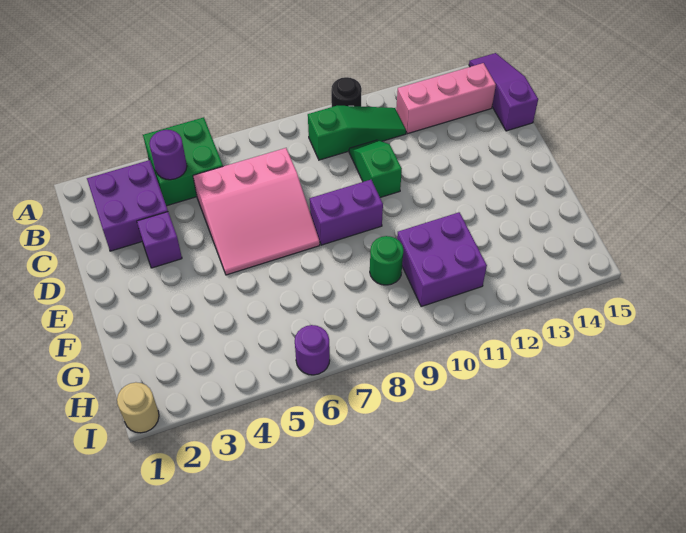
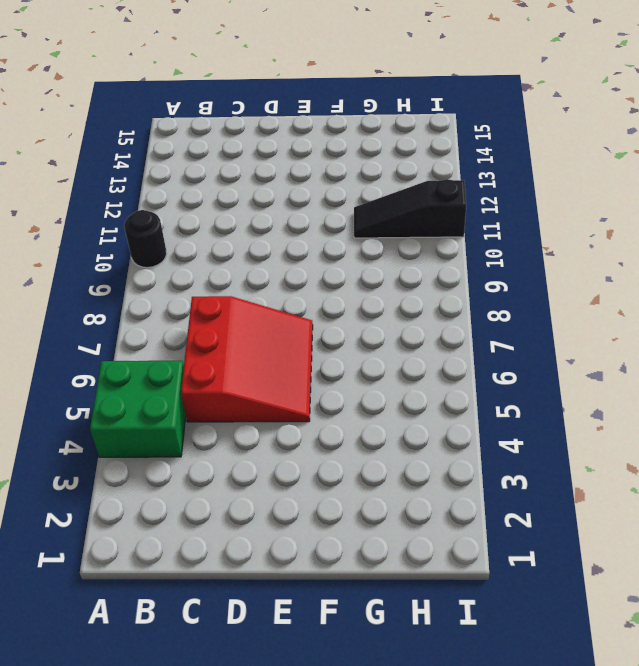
red slope C5:E7 level 1 top C -> pink slope C5:E7 level 1 top C
black slope G11:I11 level 1 top I -> purple brick G10:H11 level 1
none -> purple slope A15:C15 level 1 top C
none -> purple brick B2:C3 level 1
none -> green slope B9:B11 level 1 top 9

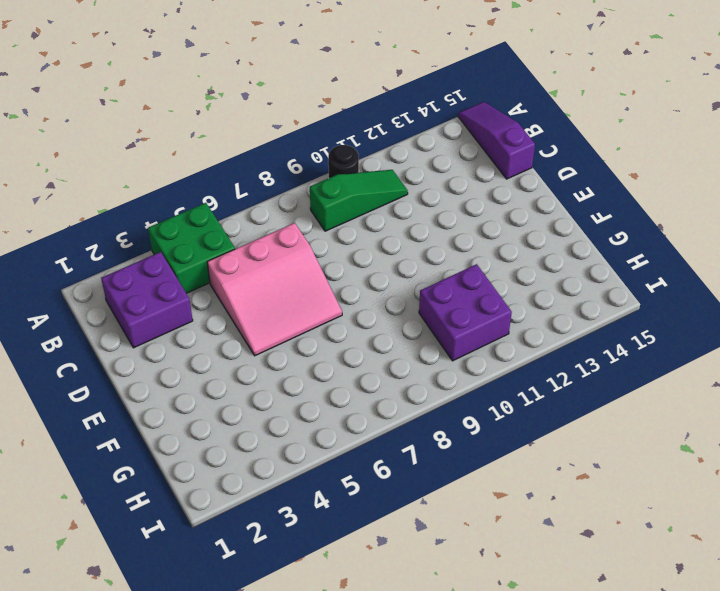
none -> pink brick B12:B14 level 1
none -> green slope C10:D10 level 1 top D
none -> purple brick D3 level 1

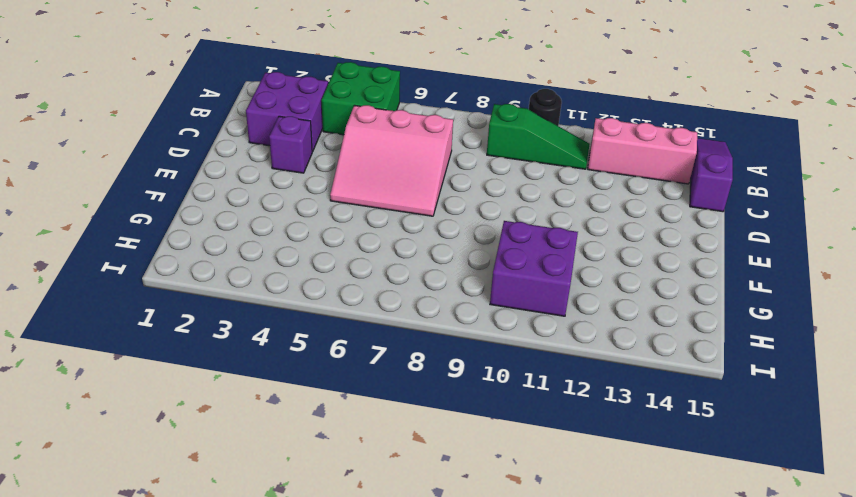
none -> green slope C10:D10 level 1 top D
none -> purple brick E8:E9 level 1
none -> green round brick G9 level 1

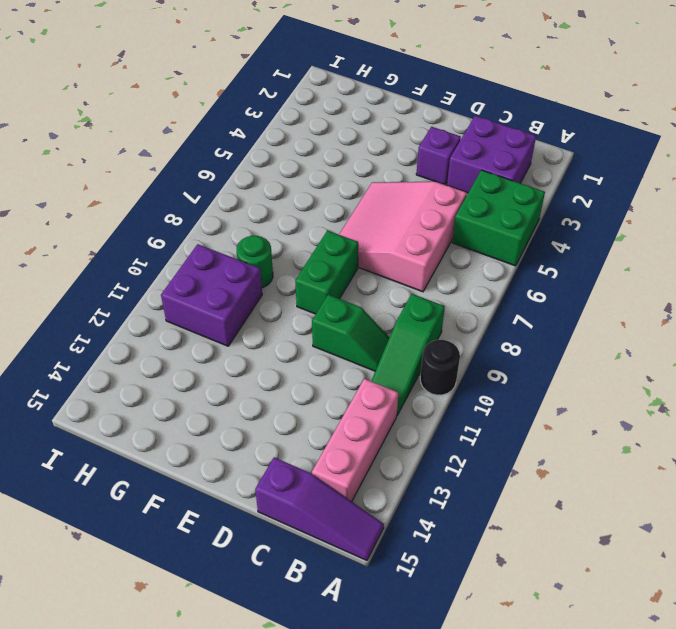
green brick E8:E9 level 1 -> purple brick E8:E9 level 1
none -> tan round brick I1 level 1
none -> purple round brick I6 level 1
none -> purple round brick B4 level 2

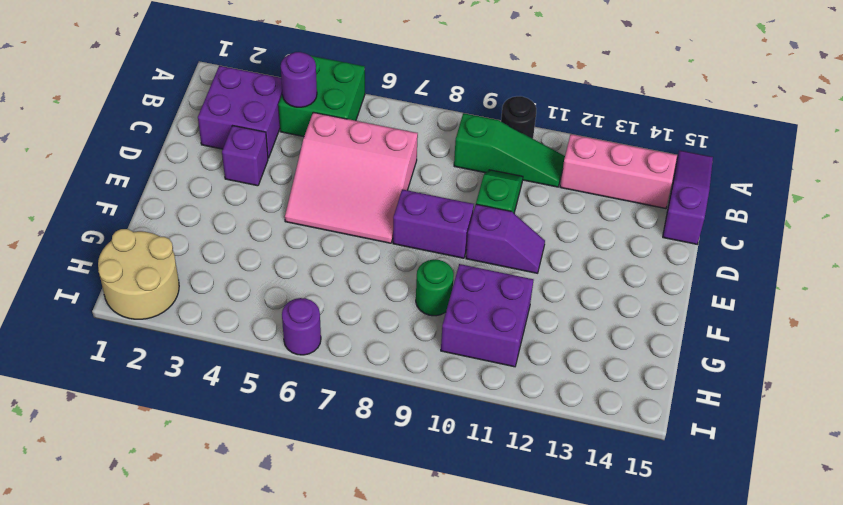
purple slope E10:E11 level 1 top 10 -> none
tan round brick H1:I2 level 1 -> tan round brick I1 level 1

